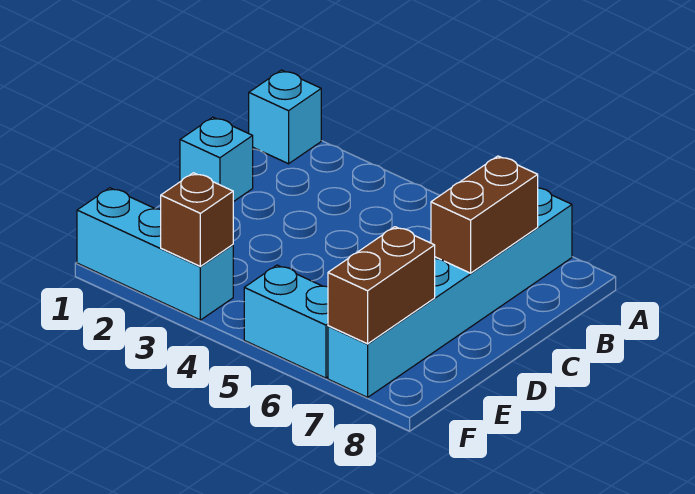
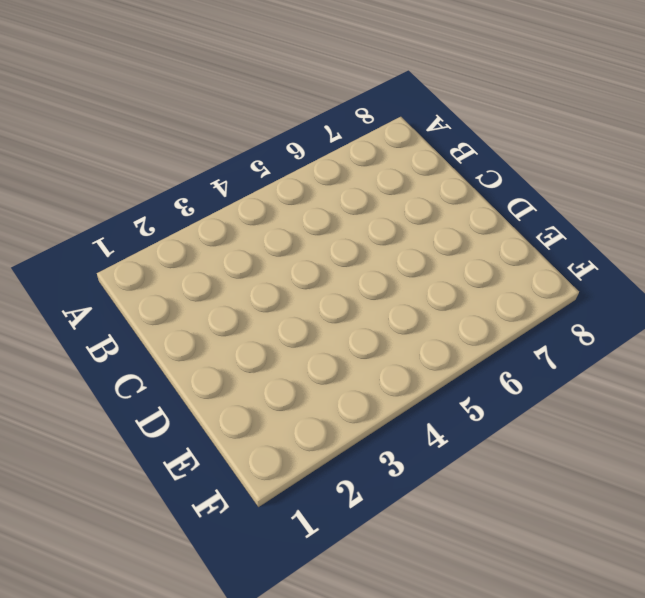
none -> cyan brick A1 level 1
none -> cyan brick A7:F7 level 1

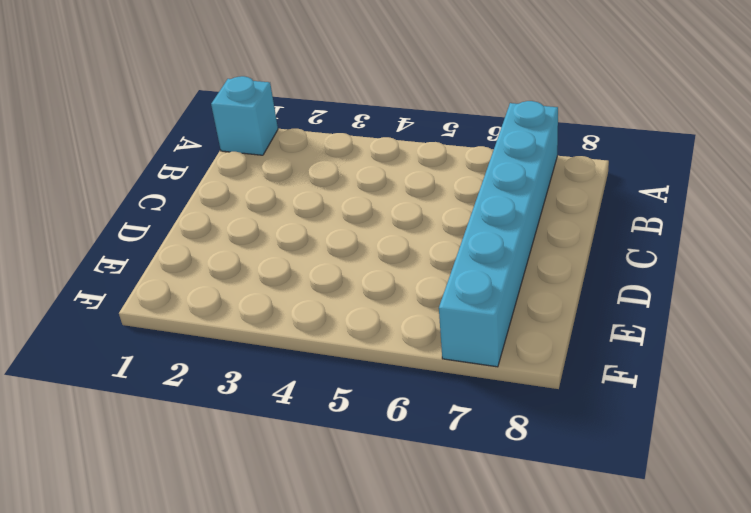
none -> cyan brick C1 level 1
none -> cyan brick F1:F3 level 1

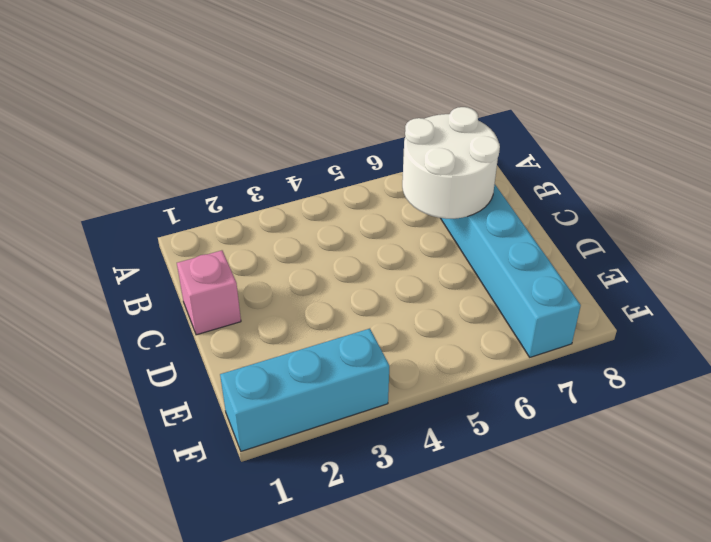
white round brick B6:C7 level 2 -> brown brick B7:C7 level 2
pink brick C1 level 1 -> cyan brick C1 level 1
none -> cyan brick A1 level 1
none -> cyan brick F5:F6 level 1

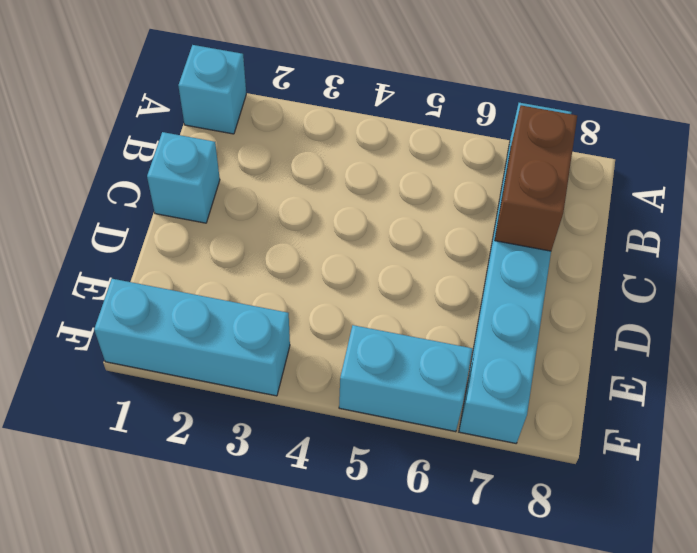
none -> brown brick E7:F7 level 2
none -> brown brick F3 level 2

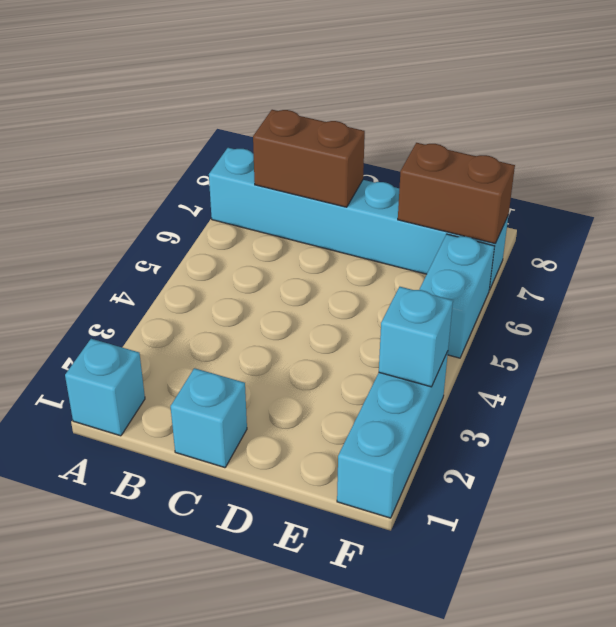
cyan brick F3 level 2 -> brown brick F3 level 2

